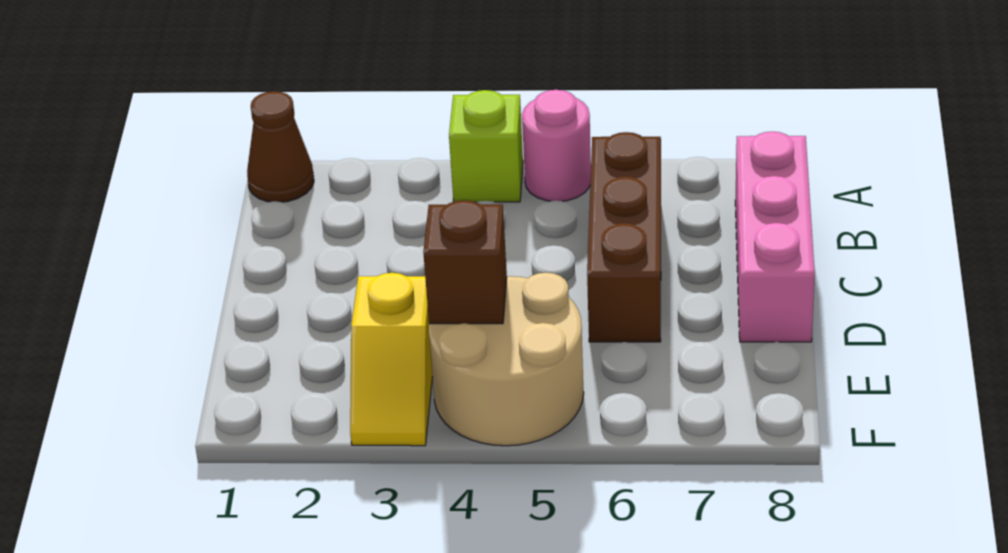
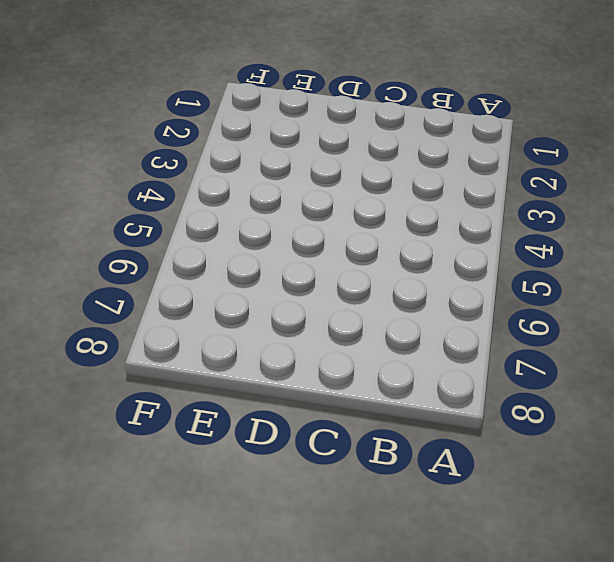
none -> brown cone A1 level 1
none -> lime brick A4 level 1

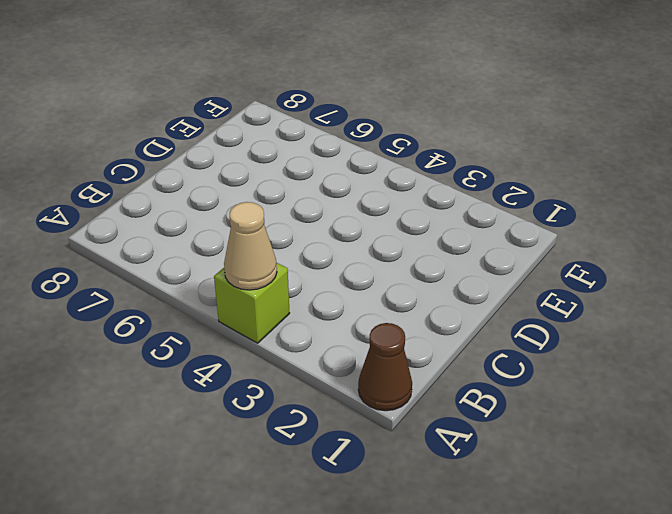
tan cone A4 level 2 -> none
none -> pink round brick A5 level 1
none -> brown brick B6:D6 level 1

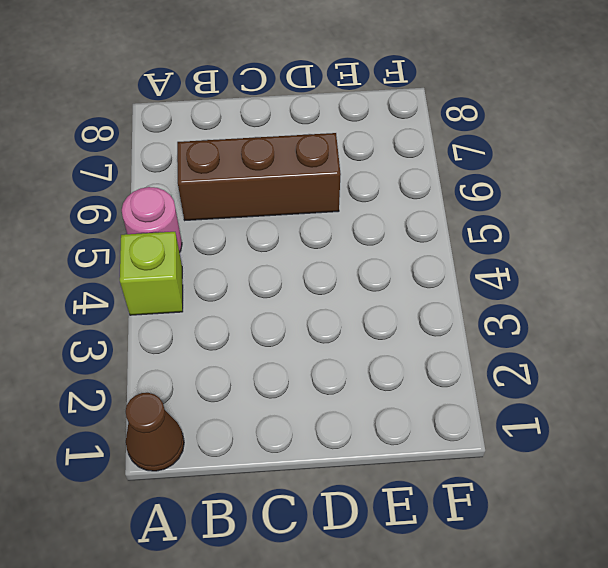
none -> pink brick B8:D8 level 1
none -> yellow slope E3:F3 level 1 top E

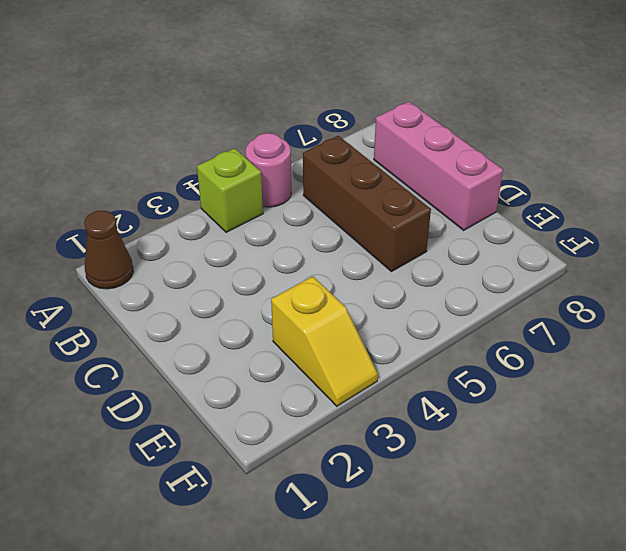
none -> tan round brick E4:F5 level 1
none -> brown brick E4 level 2

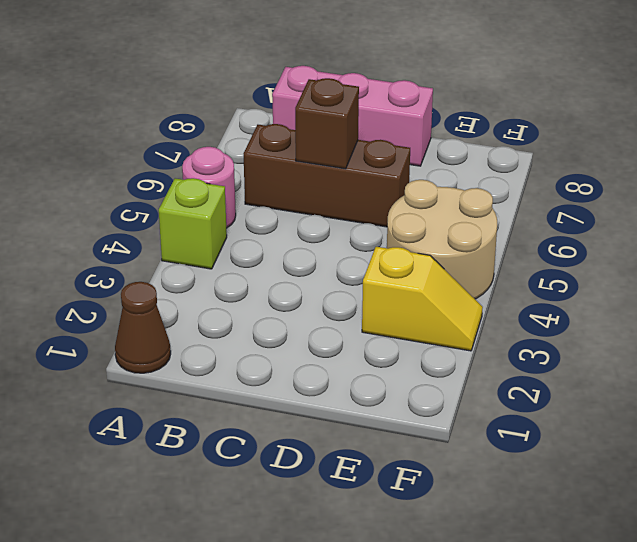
brown brick C6 level 2 -> brown brick E4 level 2

